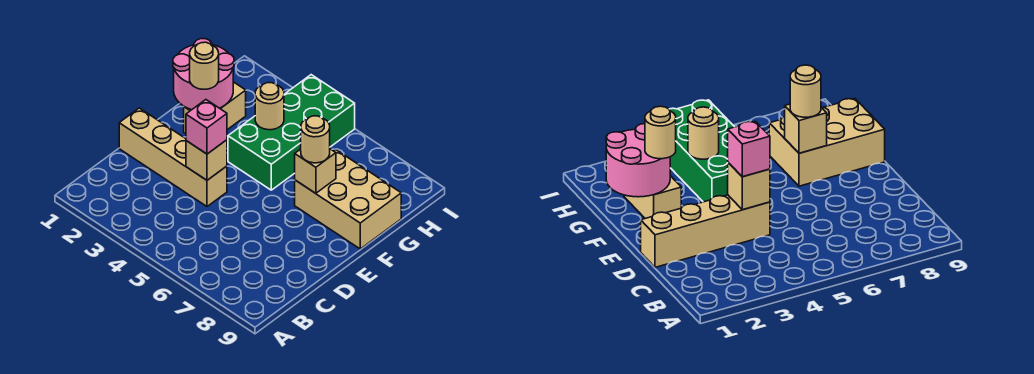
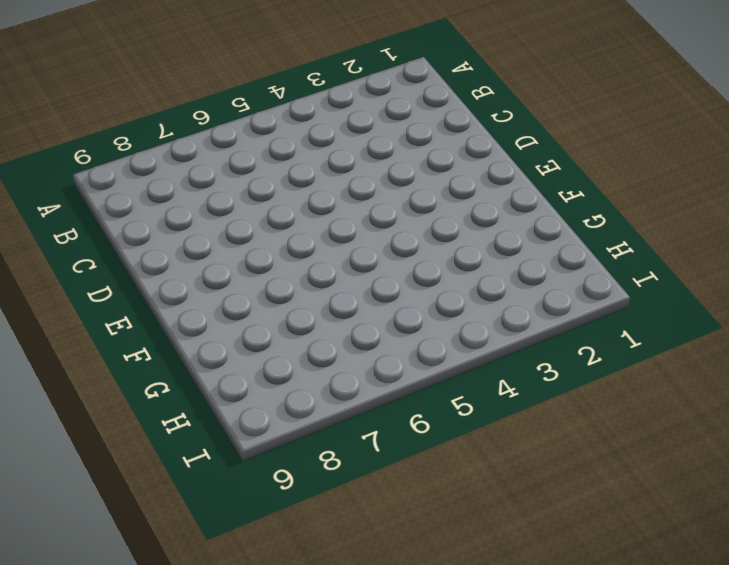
none -> tan brick D1:D4 level 1
none -> tan brick F2:G2 level 1

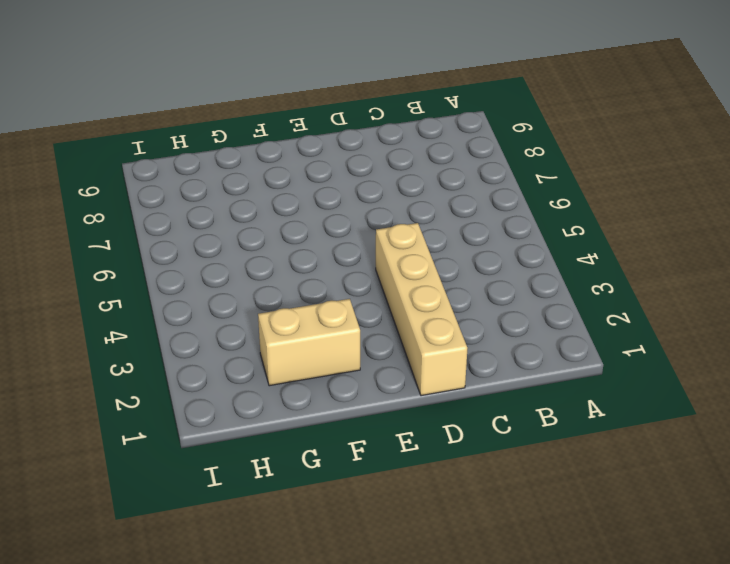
none -> green brick F4:I5 level 1
none -> tan brick F7:G9 level 1

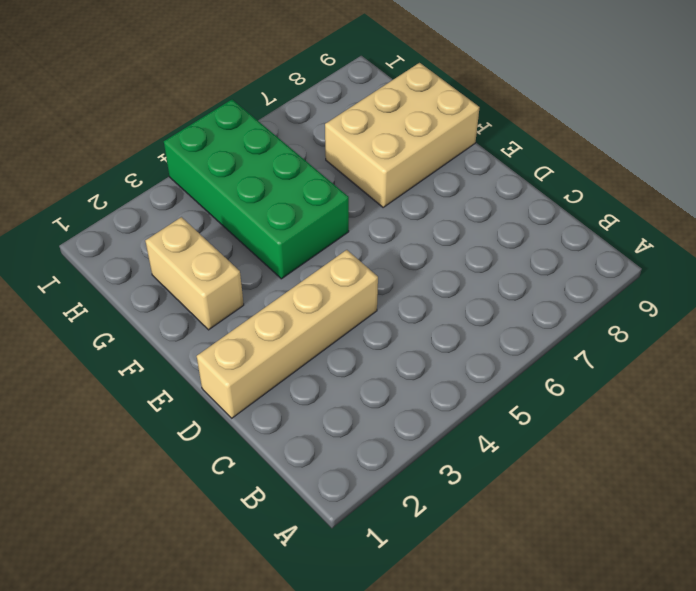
none -> tan brick D4 level 2
none -> pink round brick F1:G2 level 2

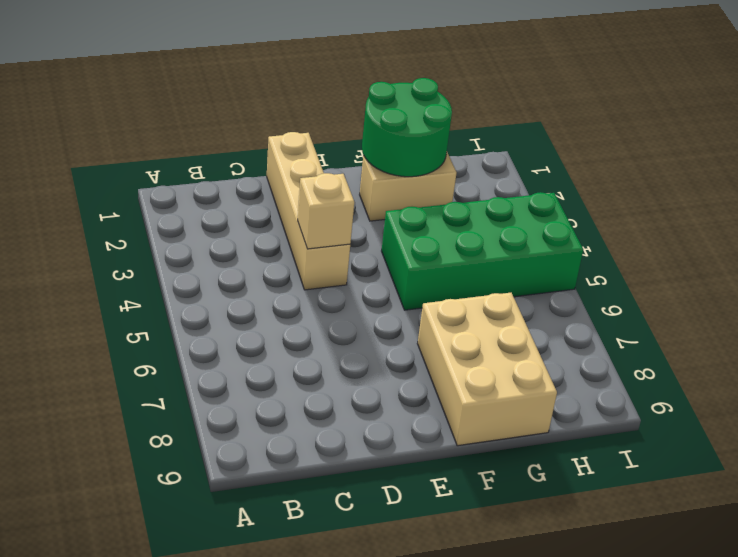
green round brick F1:G2 level 2 -> pink round brick F1:G2 level 2
none -> tan brick F7 level 2
none -> tan round brick G4 level 2

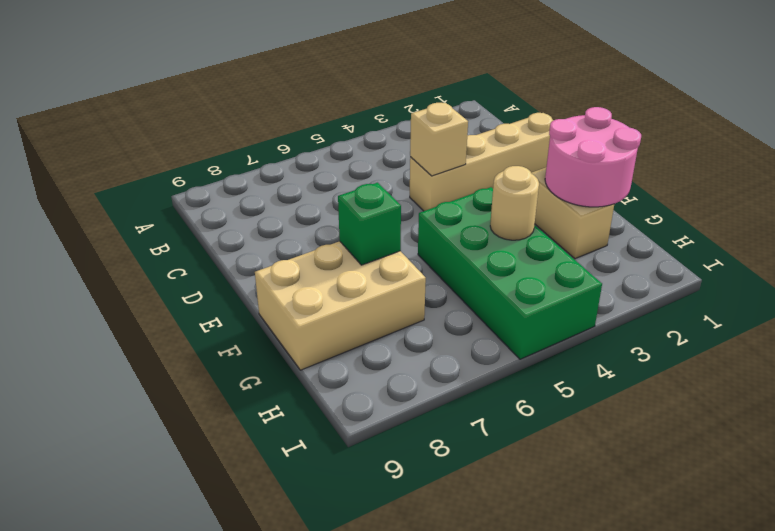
green brick F7 level 2 -> tan brick F7 level 2
none -> pink brick D4 level 3
none -> tan round brick F2 level 3

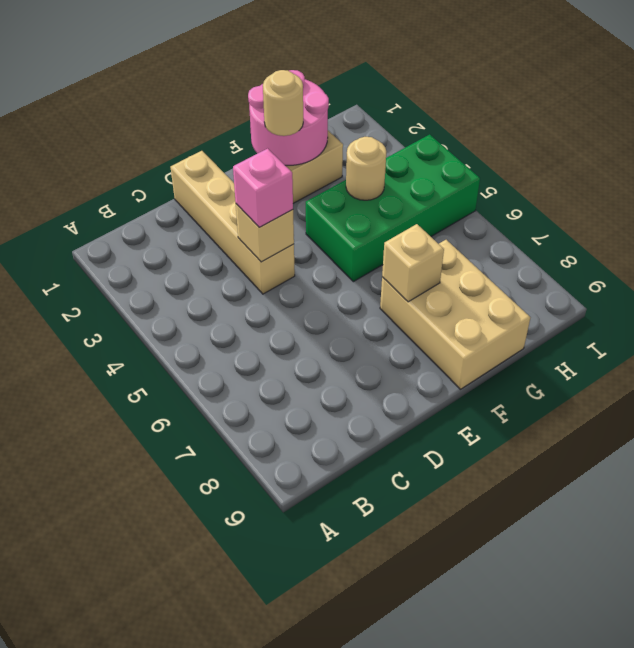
none -> tan round brick F7 level 3

